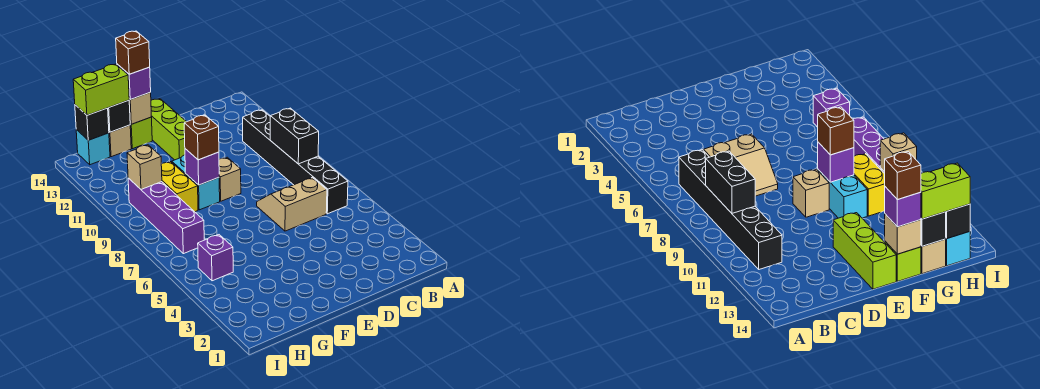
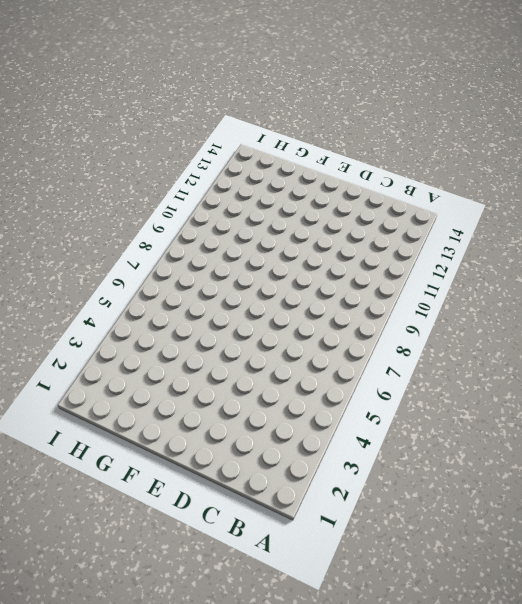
none -> black brick B6:B11 level 1
none -> tan slope C6:D7 level 1 top 6
none -> tan brick E9 level 1

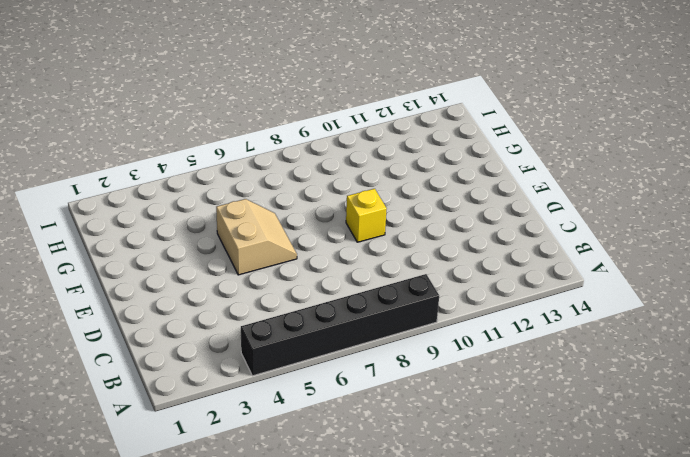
black brick A4:A9 level 1 -> black brick B6:B11 level 1
tan slope E5:F6 level 1 top 5 -> tan slope C6:D7 level 1 top 6
yellow brick E9 level 1 -> tan brick E9 level 1
none -> lime brick E12:E14 level 1
none -> cyan brick F9:F10 level 1
none -> lime brick F14 level 1

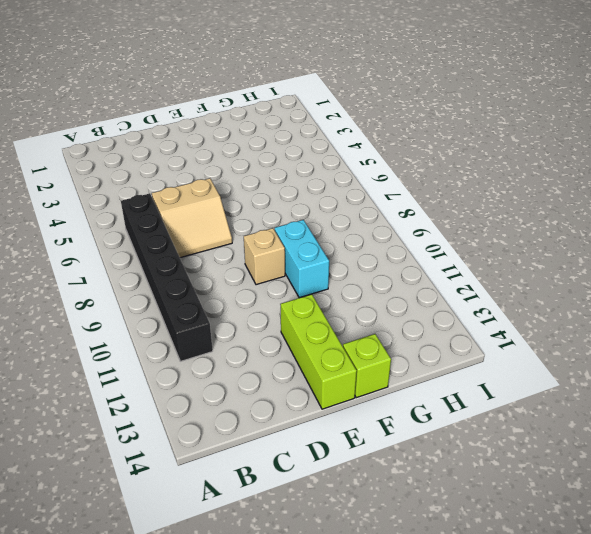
none -> yellow brick G9:G10 level 1
none -> tan brick G14 level 1
none -> purple brick H5 level 1

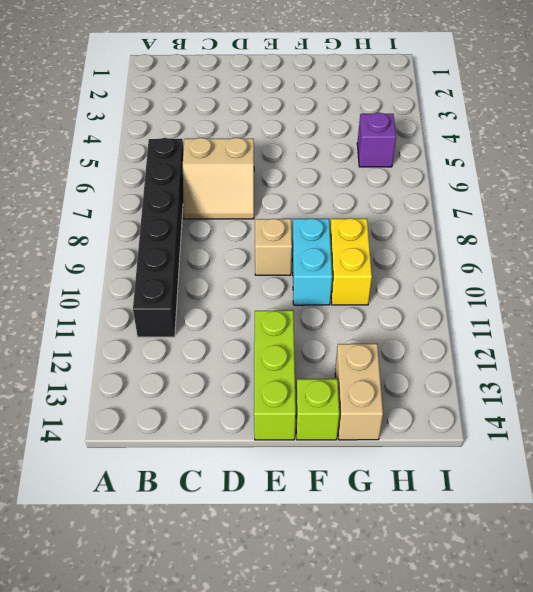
tan brick G13:G14 level 1 -> tan brick G14 level 1
none -> purple brick H7:H10 level 1
none -> cyan brick H14 level 1
none -> black brick B8:B9 level 2

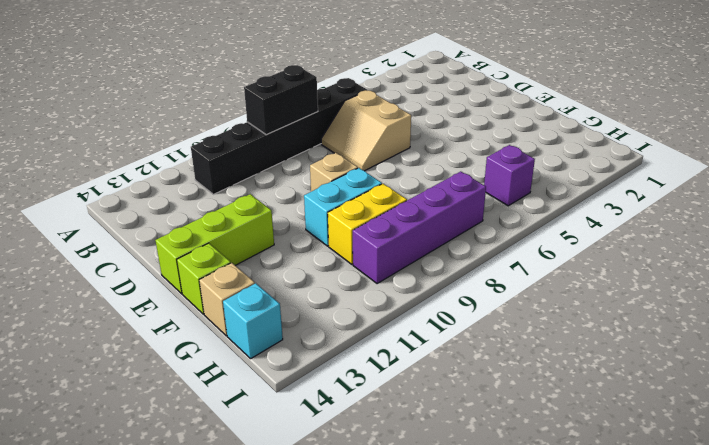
none -> purple brick F9 level 2
none -> tan brick F14 level 2
none -> black brick G14 level 2

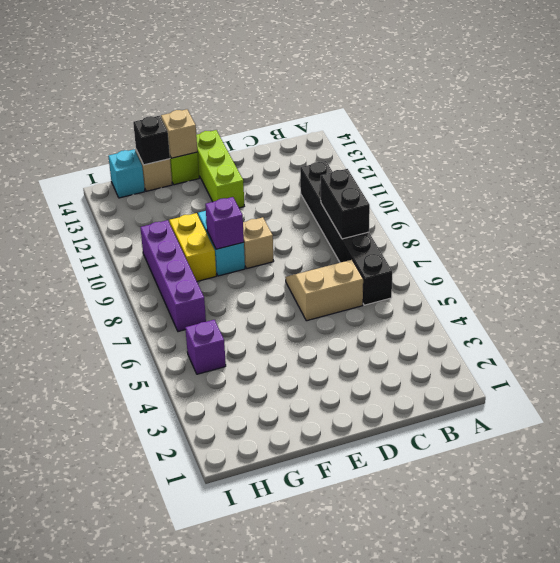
none -> tan brick H10 level 2
none -> black brick H14 level 2
none -> brown brick F9 level 3

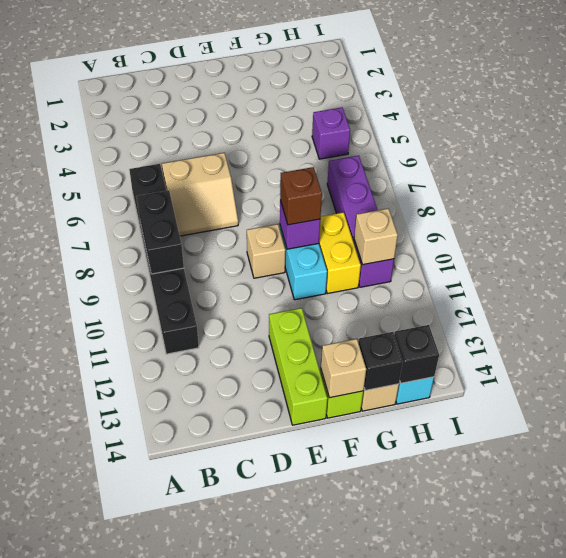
none -> purple brick F14 level 3
none -> lime brick G14:H14 level 3
none -> brown brick F14 level 4

